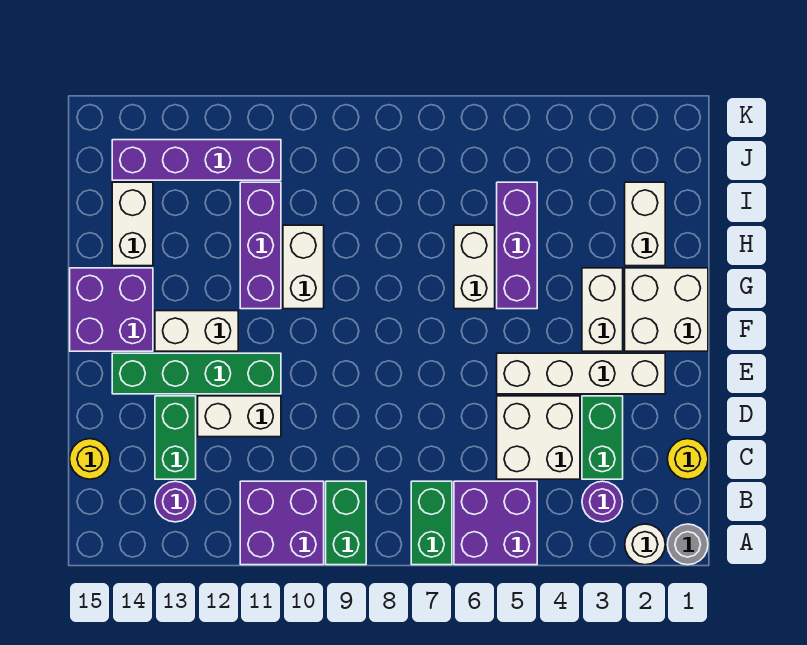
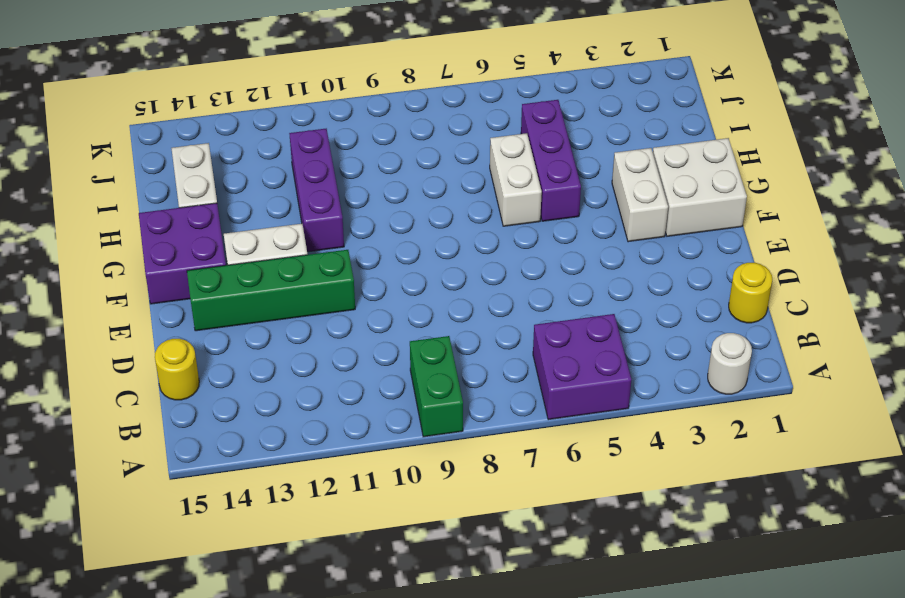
none -> grey round brick A1 level 1
none -> green brick A7:B7 level 1
none -> purple brick A10:B11 level 1

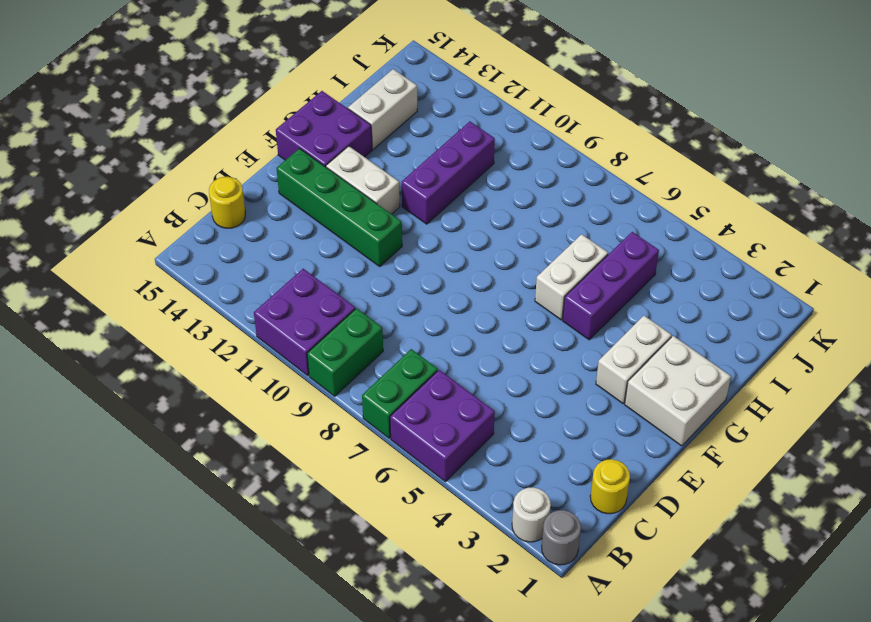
none -> purple round brick B3 level 1
none -> purple round brick B13 level 1
none -> green brick C3:D3 level 1

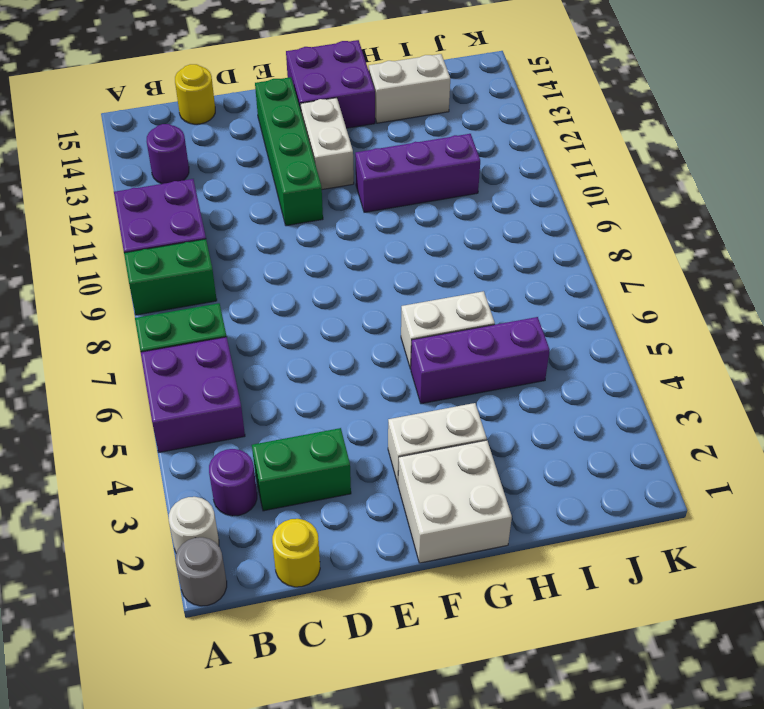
none -> white brick C4:D5 level 1
none -> green brick C13:D13 level 1
none -> white brick D11:D12 level 1

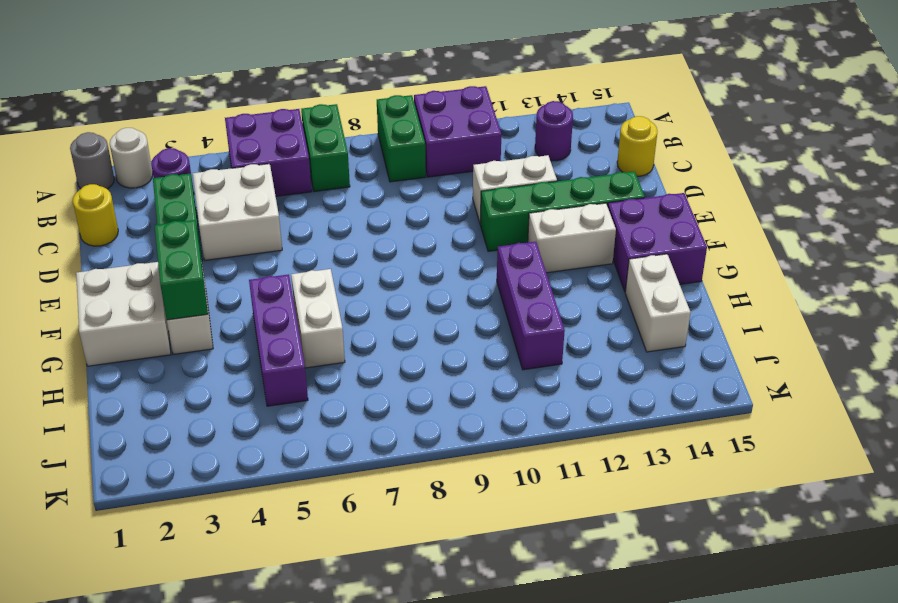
green brick F3:G3 level 2 -> green brick C13:D13 level 1
none -> white brick E2:E5 level 1
none -> white brick G10:H10 level 1
none -> white brick H2:I2 level 1

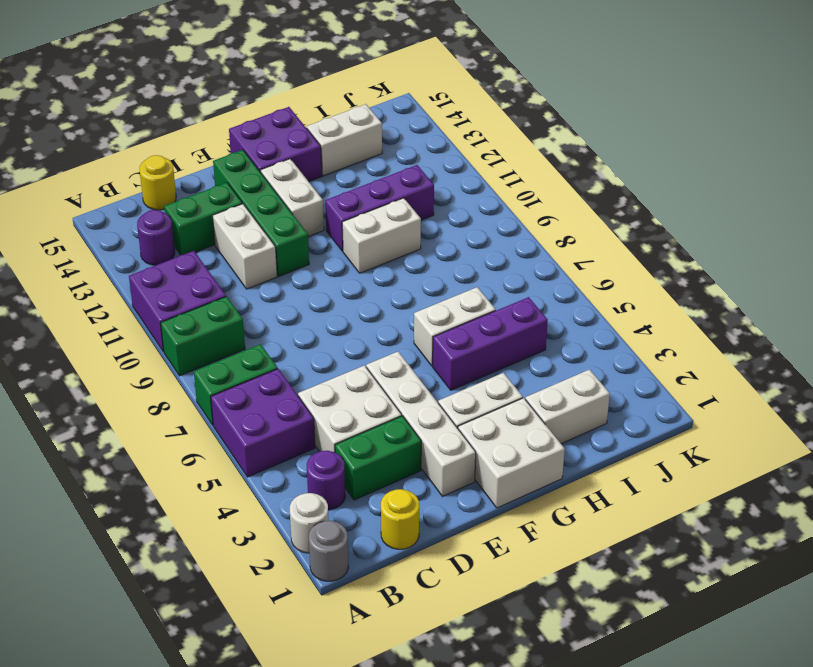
none -> purple brick J11:J14 level 1

